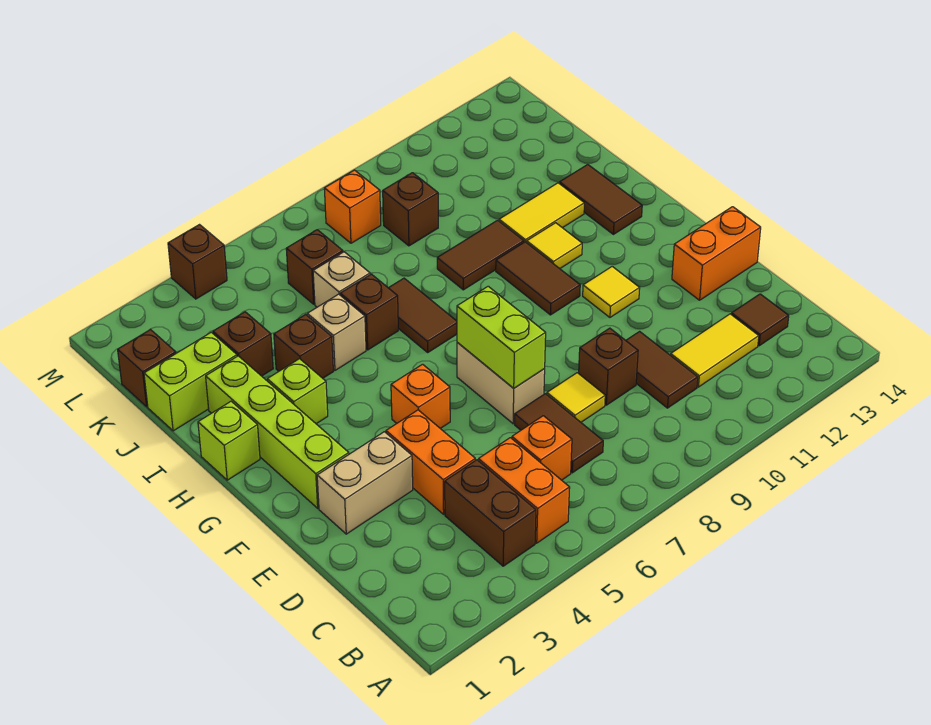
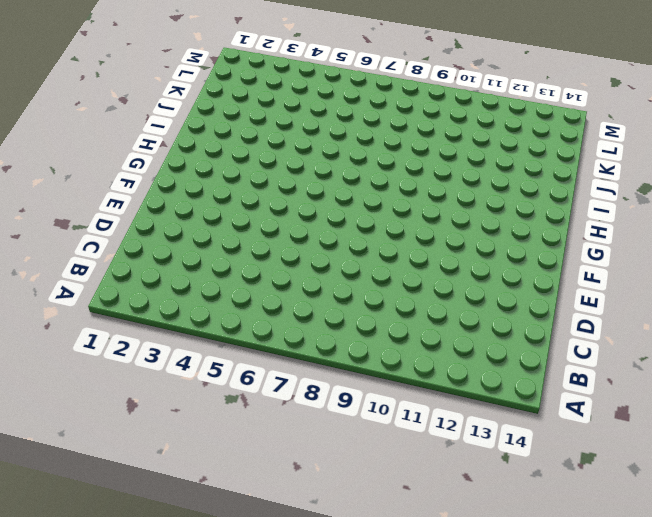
none -> brown brick B4:C4 level 1
none -> orange brick B5:C5 level 1
none -> orange brick C6 level 1
none -> brown tile C7:D7 level 1

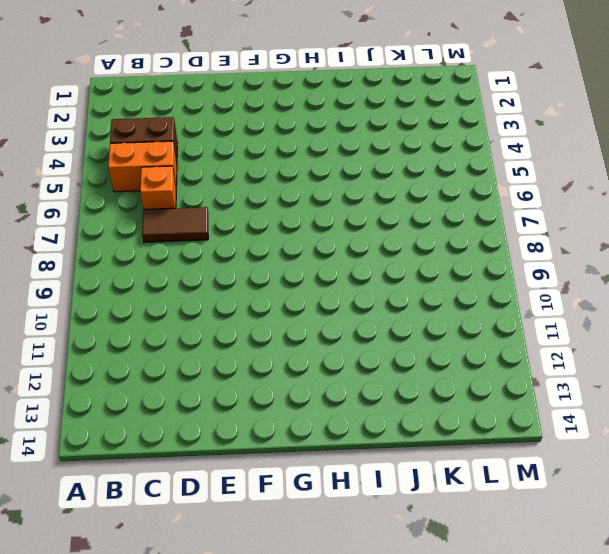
none -> brown tile C10:D10 level 1
none -> yellow tile C11:C12 level 1
none -> brown tile C13 level 1
none -> orange brick D4:E4 level 1

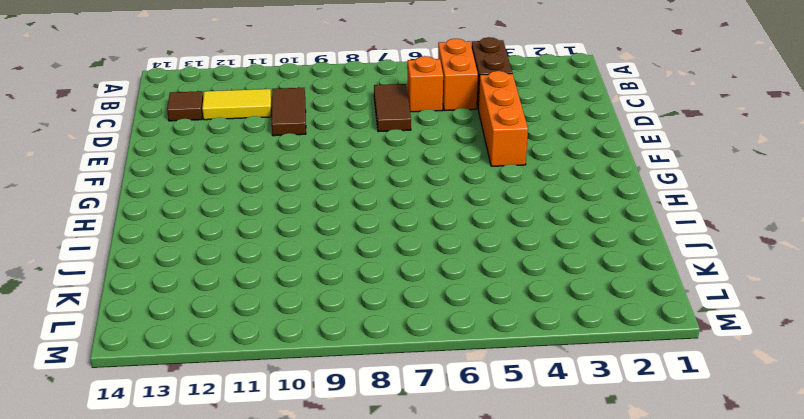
orange brick D4:F4 level 1 -> orange brick D4:E4 level 1
none -> yellow tile D8 level 1
none -> brown brick D9 level 1
none -> tan brick E2:E3 level 1
none -> tan brick E7:F7 level 1

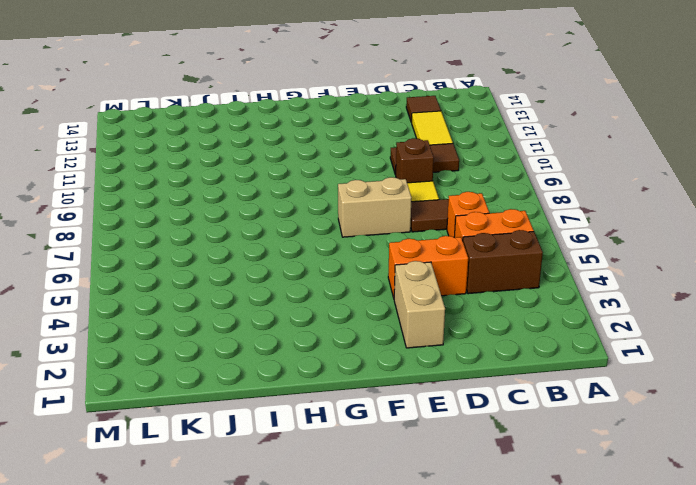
none -> orange brick E13:E14 level 1
none -> lime brick F2:I2 level 1
none -> orange brick F5 level 1
none -> yellow tile F11 level 1

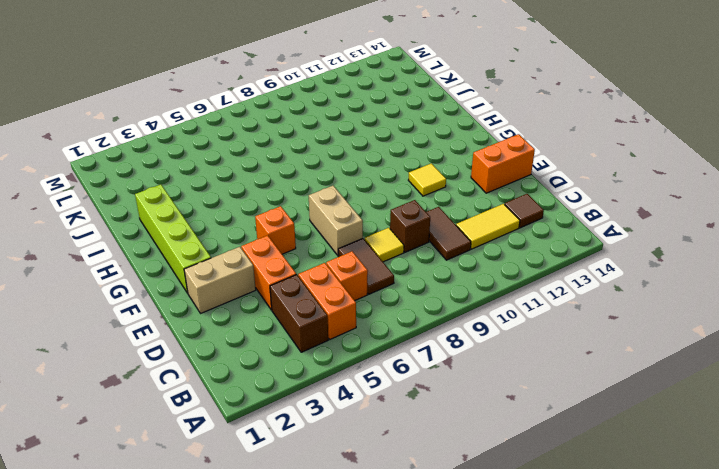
none -> brown tile G10:H10 level 1
none -> lime brick H1 level 1
none -> lime brick H3 level 1
none -> brown tile H7:I7 level 1

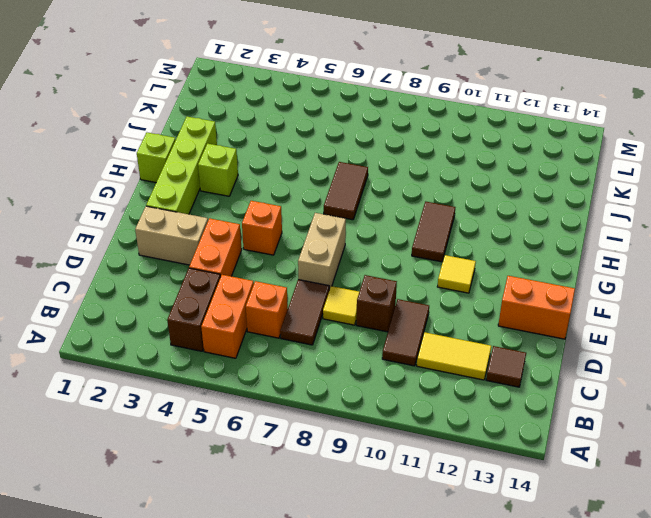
none -> yellow tile H11 level 1
none -> brown tile H13:I13 level 1
none -> brown brick I4 level 1
none -> tan brick I5 level 1

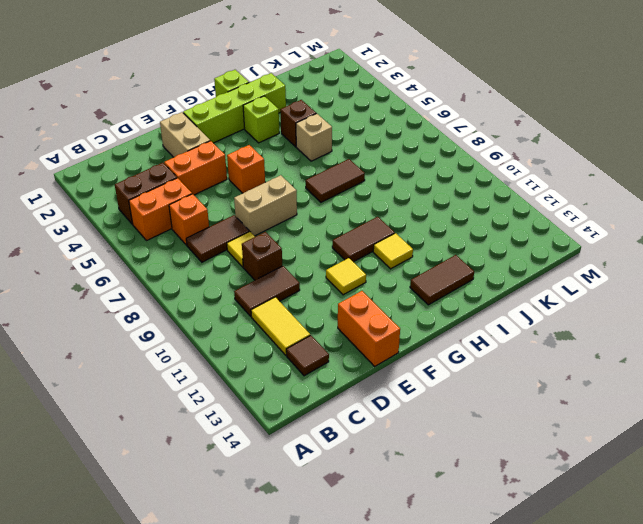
none -> brown brick I6 level 1
none -> brown tile I9:I10 level 1
none -> yellow tile I11:I12 level 1
none -> lime brick J1:J2 level 1

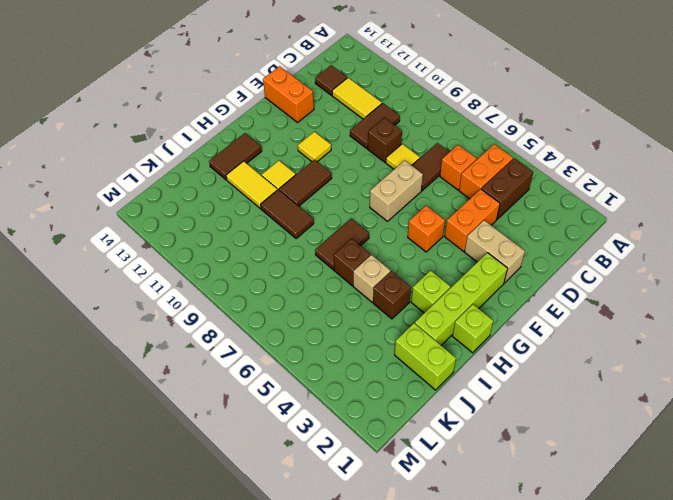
none -> brown brick J3 level 1
none -> tan brick J6 level 1
none -> brown brick K1 level 1
none -> brown brick K6 level 1

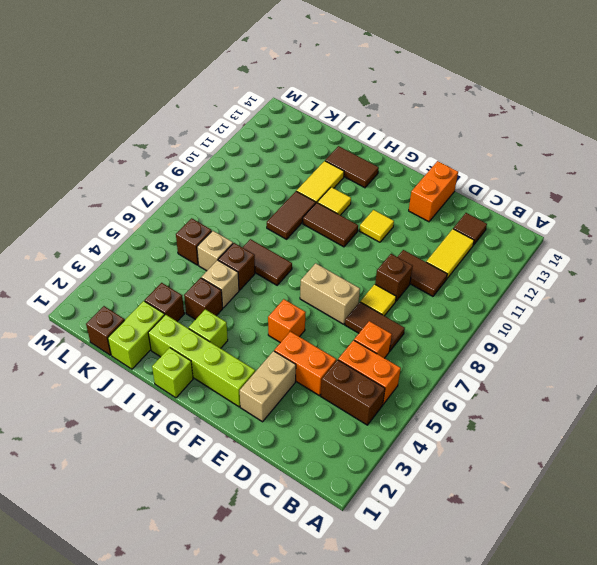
none -> brown brick K9 level 1
none -> orange brick L8 level 1
none -> brown brick M4 level 1
none -> lime brick E7:F7 level 2

